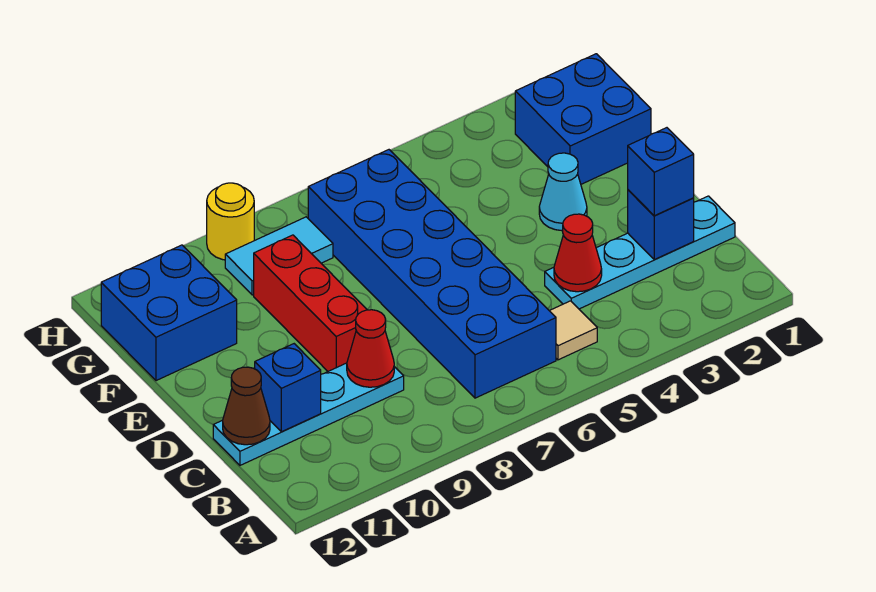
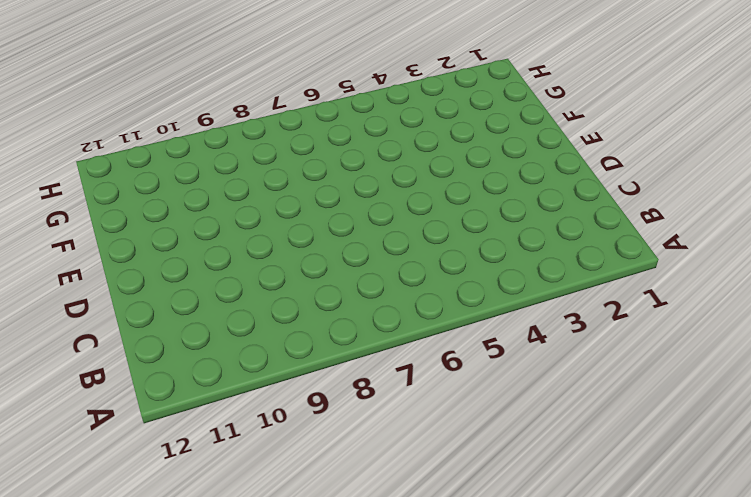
none -> tan tile B5 level 1
none -> blue brick B6:G7 level 1
none -> cyan plate C1:C4 level 1

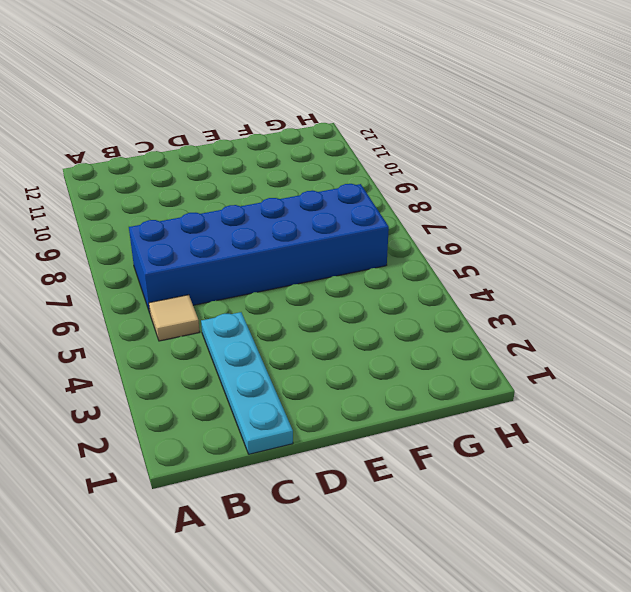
none -> cyan plate C9:C12 level 1
none -> red brick D9:F9 level 1
none -> cyan cone E3 level 1

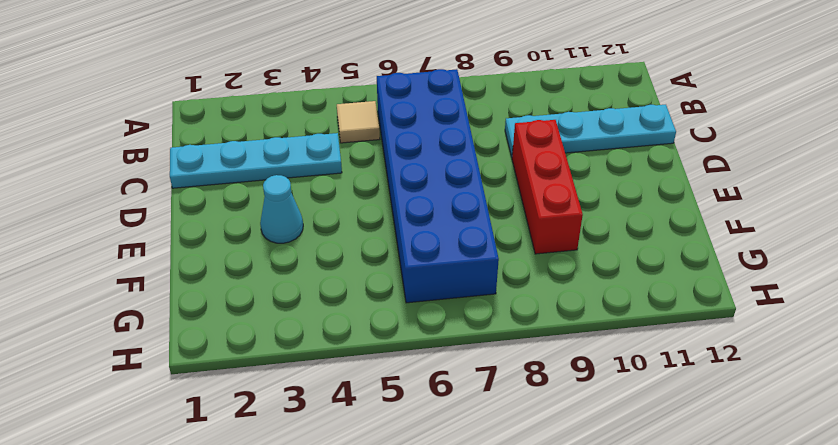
none -> blue brick F1:G2 level 1
none -> blue brick F11:G12 level 1
none -> cyan tile G8:G9 level 1

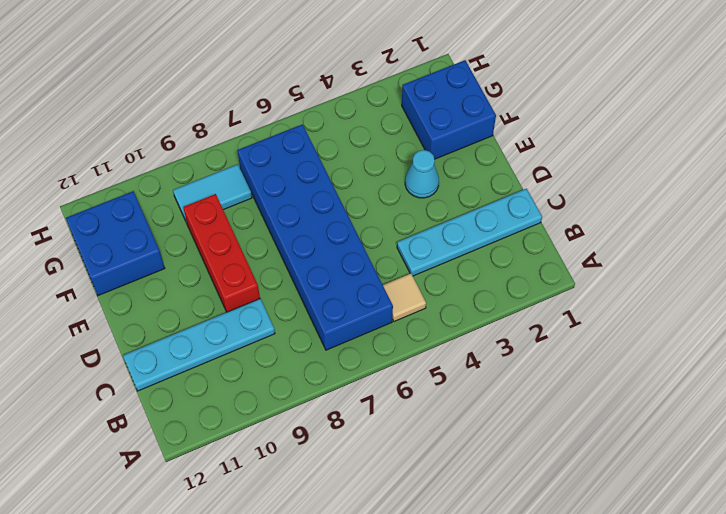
none -> yellow round brick H9 level 1
none -> blue brick C2 level 2
none -> red cone C4 level 2

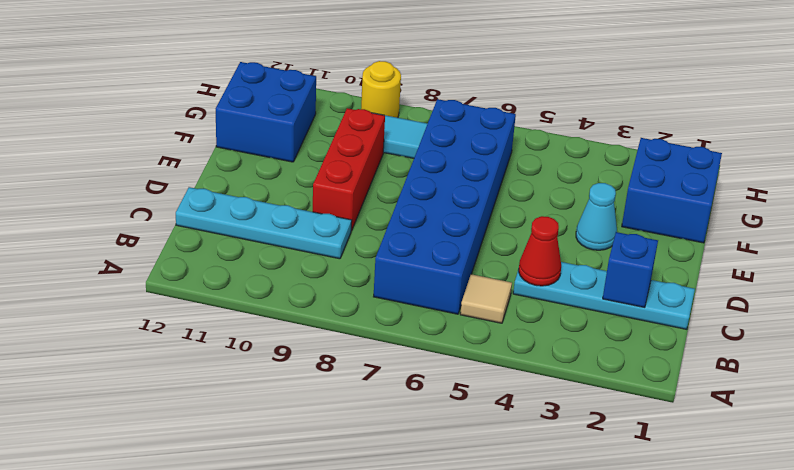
none -> red cone C9 level 2
none -> blue brick C11 level 2
none -> brown cone C12 level 2

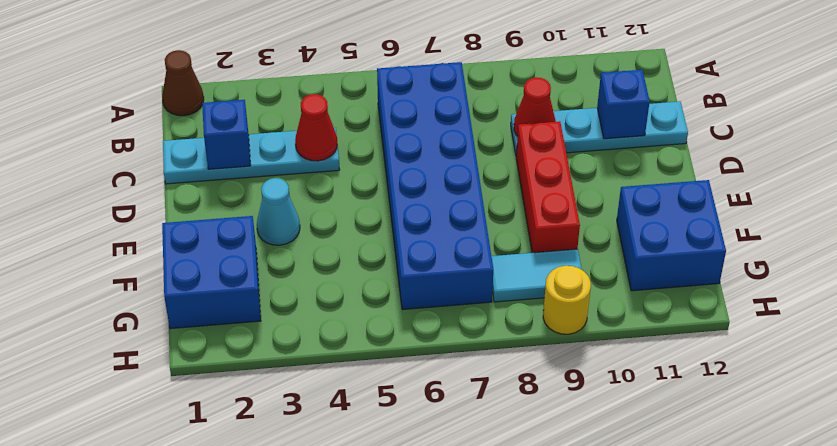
brown cone A1 level 1 -> brown cone C12 level 2
none -> tan tile B5 level 1
none -> blue brick C2 level 3

